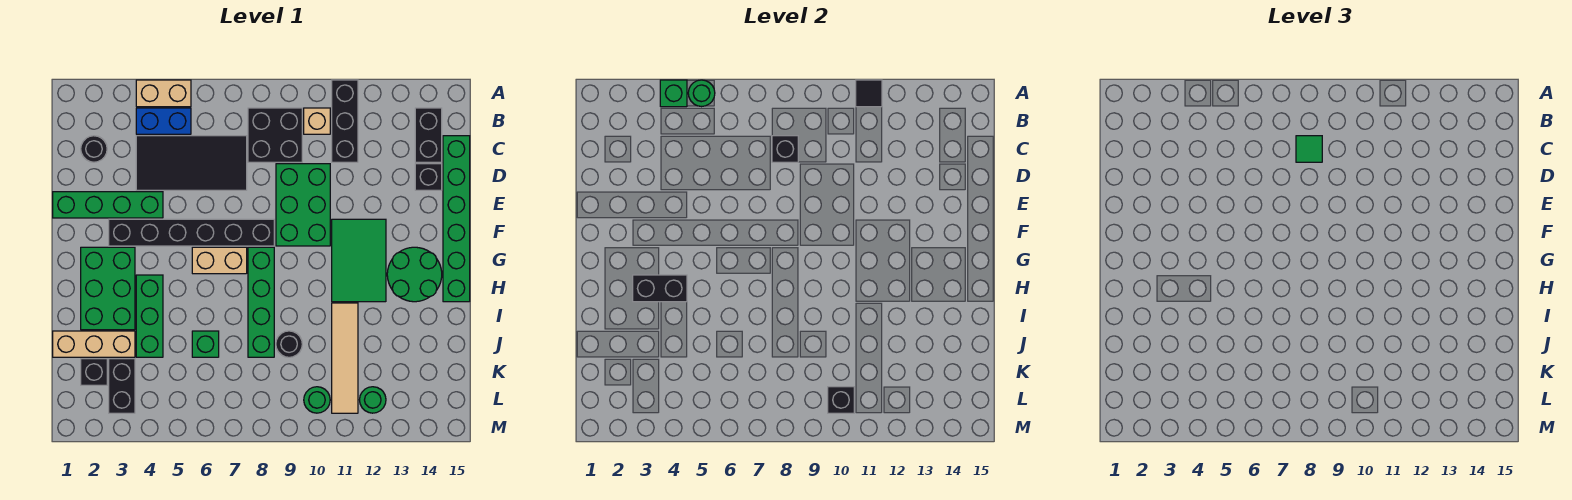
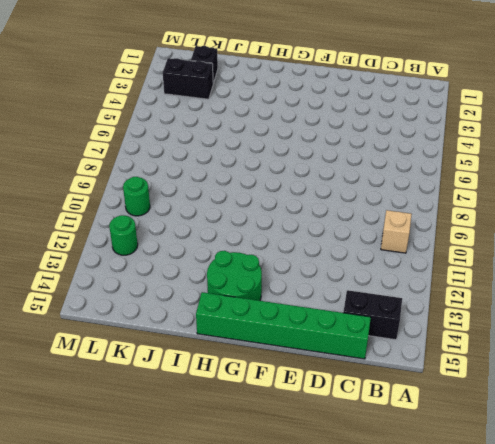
none -> tan brick A4:A5 level 1
none -> black brick A11:C11 level 1
none -> blue brick B4:B5 level 1
none -> black brick B8:C9 level 1

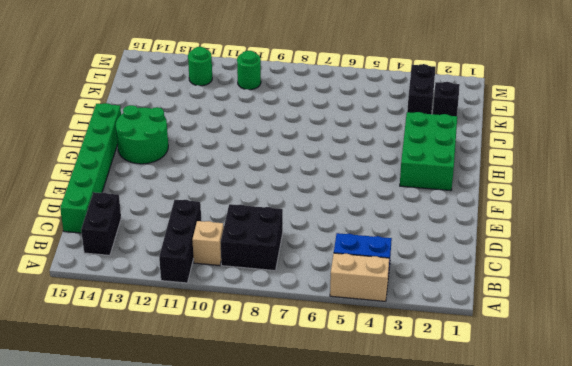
none -> black round brick C2 level 1
none -> black tile C4:D7 level 1
none -> green brick D9:F10 level 1
none -> black brick D14 level 1

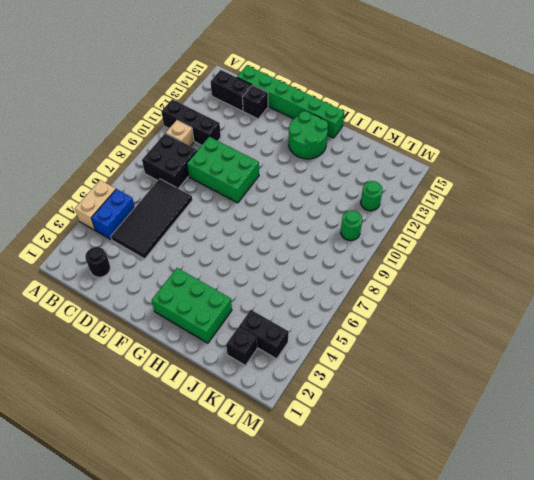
none -> green brick E1:E4 level 1
none -> black brick F3:F8 level 1
none -> green tile F11:H12 level 1
none -> tan brick G6:G7 level 1

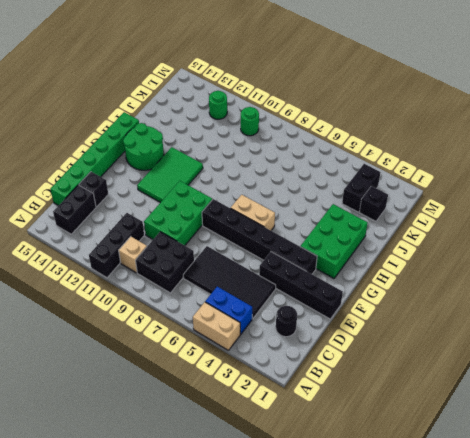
black brick E1:E4 level 1 -> green brick E1:E4 level 1
none -> green brick G8:J8 level 1
none -> green brick H4:J4 level 1
none -> tan tile I11:L11 level 1
none -> tan brick J1:J3 level 1

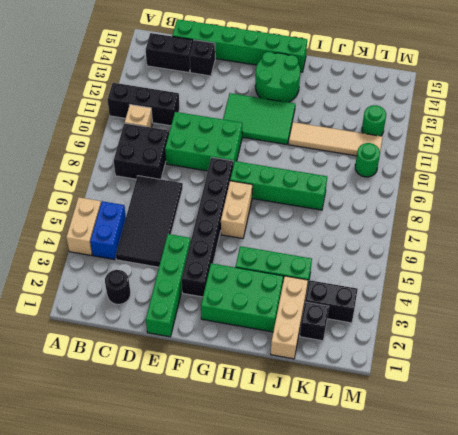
none -> green brick J6 level 1
none -> black round brick J9 level 1
none -> green brick A4 level 2
none -> green round brick A5 level 2

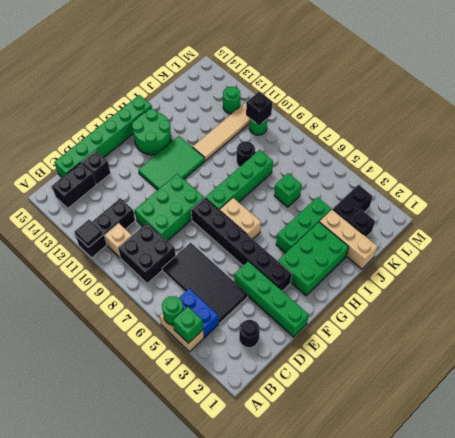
none -> black brick C8 level 2
none -> black brick H3:H4 level 2
none -> green tile C8 level 3

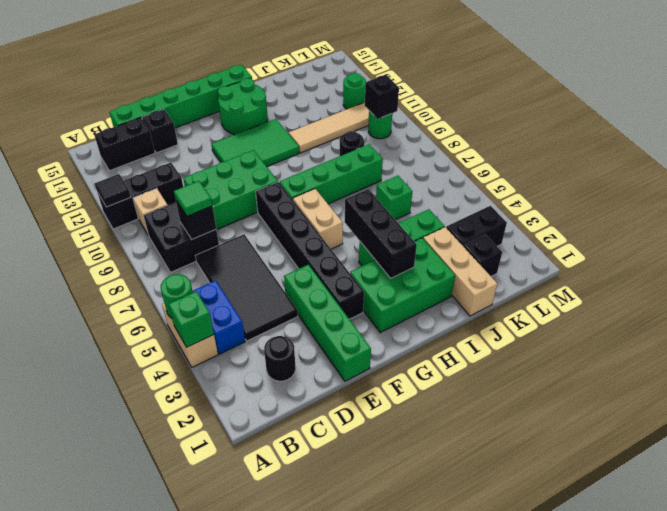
black brick H3:H5 level 2 -> black brick H3:H4 level 2

